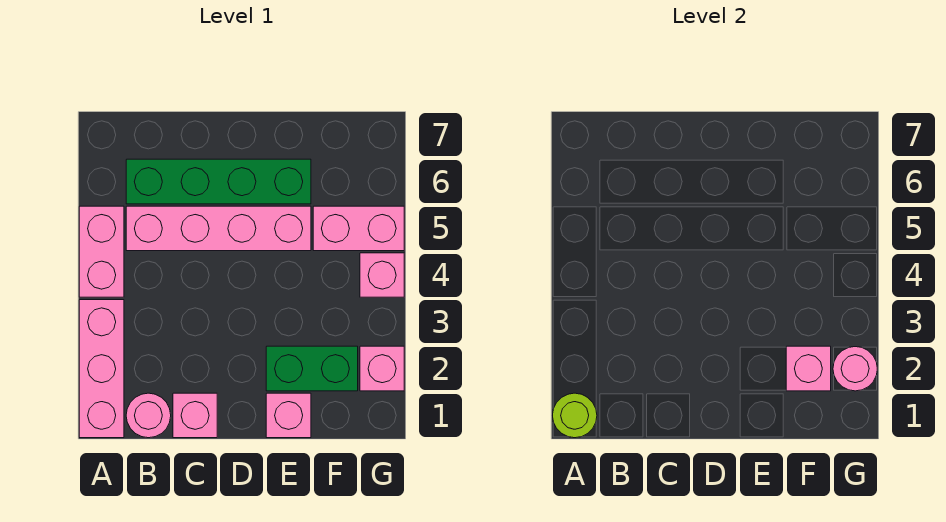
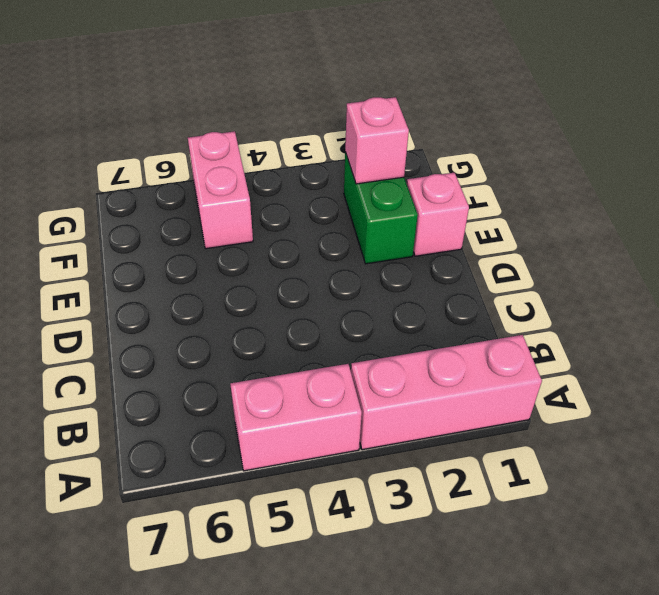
none -> pink round brick B1 level 1
none -> pink brick B5:E5 level 1
none -> green brick B6:E6 level 1

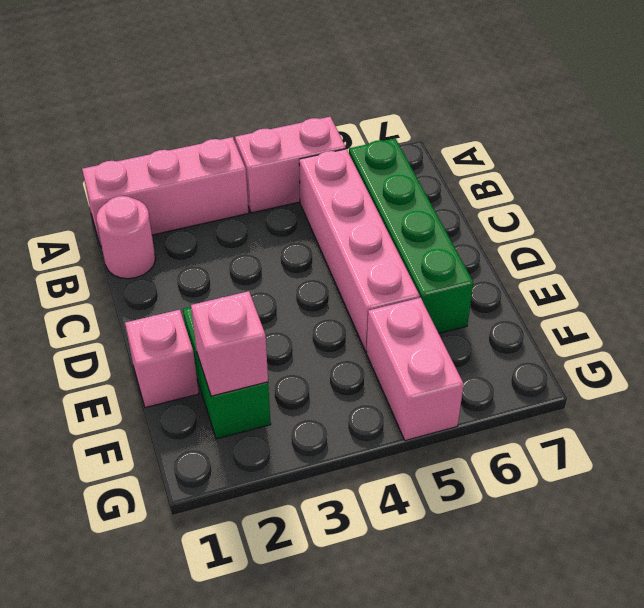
none -> pink brick C1 level 1
none -> pink brick G2 level 1
none -> pink brick G4 level 1

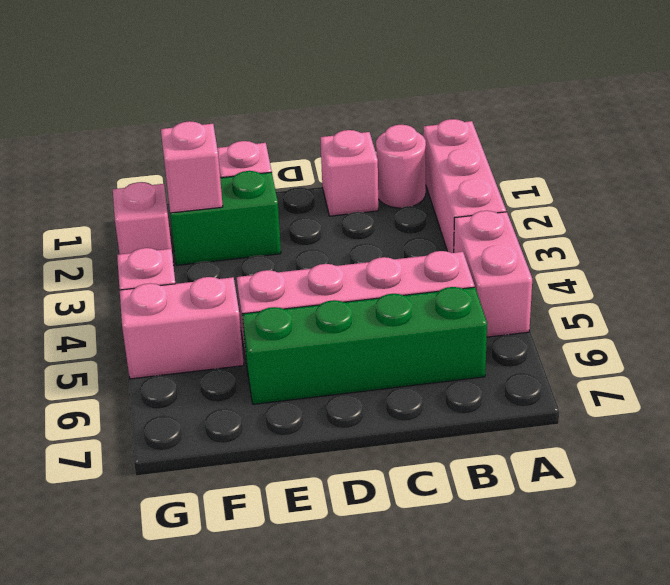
none -> lime round brick A1 level 2
none -> pink round brick G2 level 2

